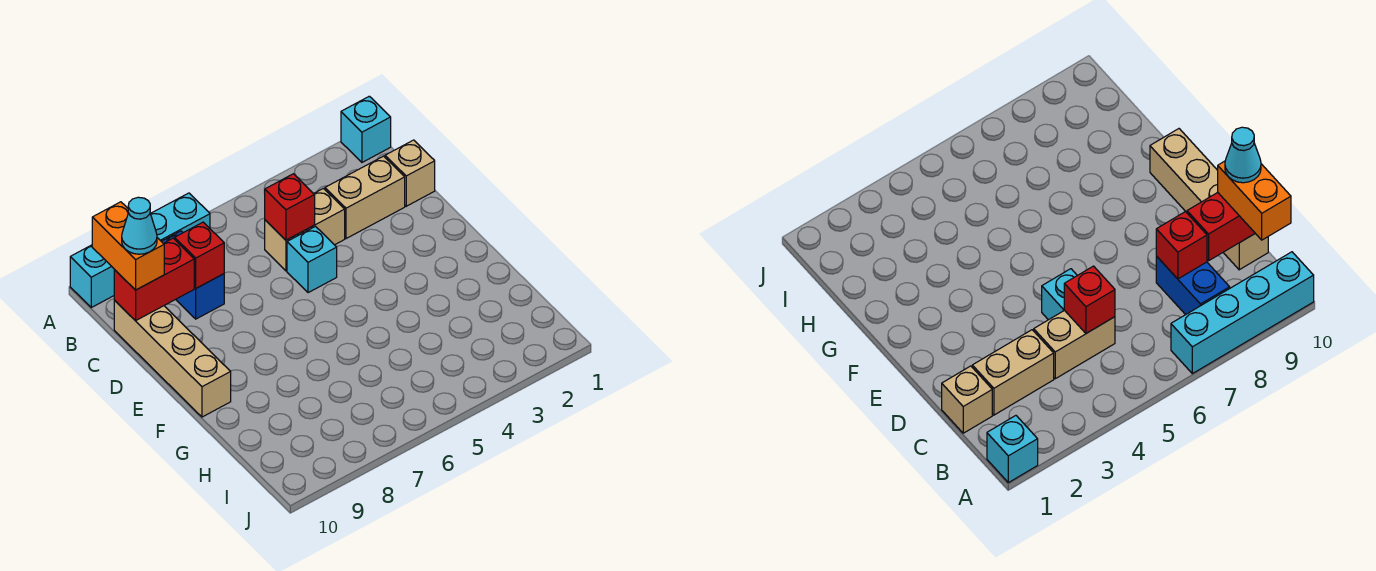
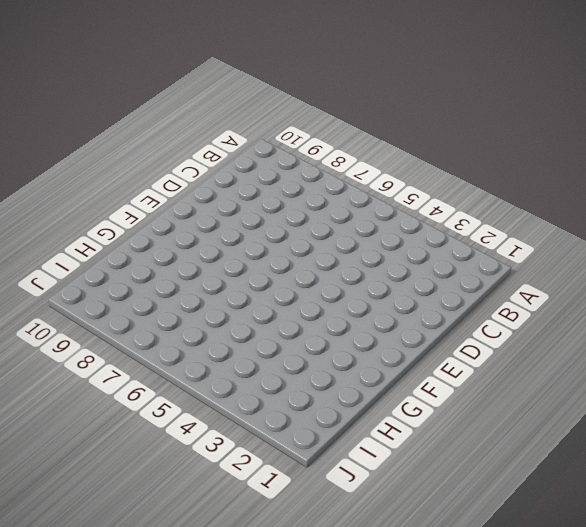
none -> cyan brick A1 level 1
none -> cyan brick A7:A10 level 1
none -> blue brick B8:C8 level 1

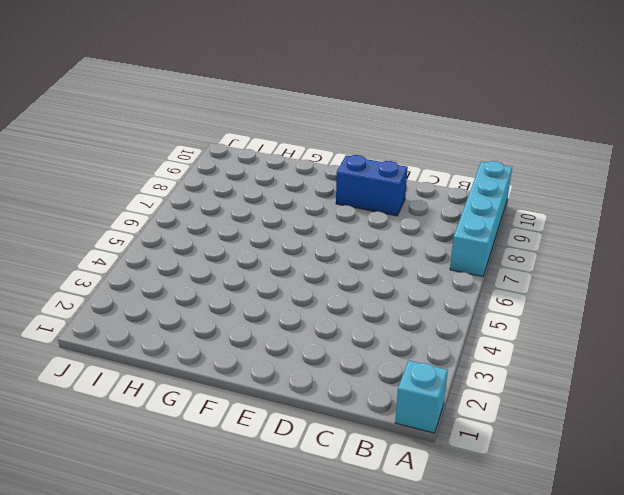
blue brick D9:E9 level 1 -> blue brick B8:C8 level 1
none -> tan brick C1 level 1
none -> tan brick C2:C3 level 1
none -> tan brick C4:C5 level 1

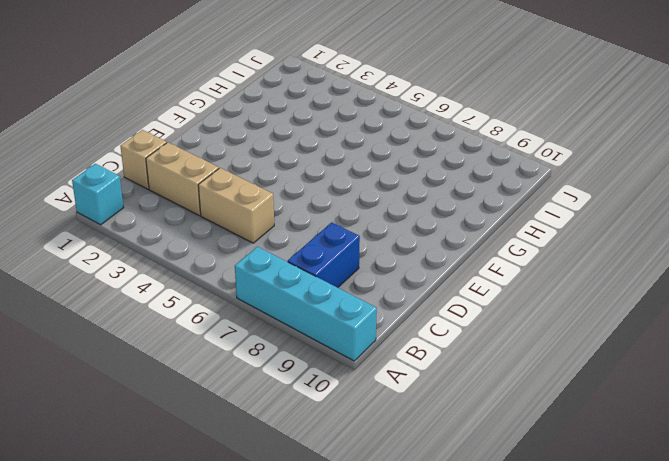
none -> tan brick C10:F10 level 1
none -> cyan brick D5 level 1
none -> red brick C5 level 2

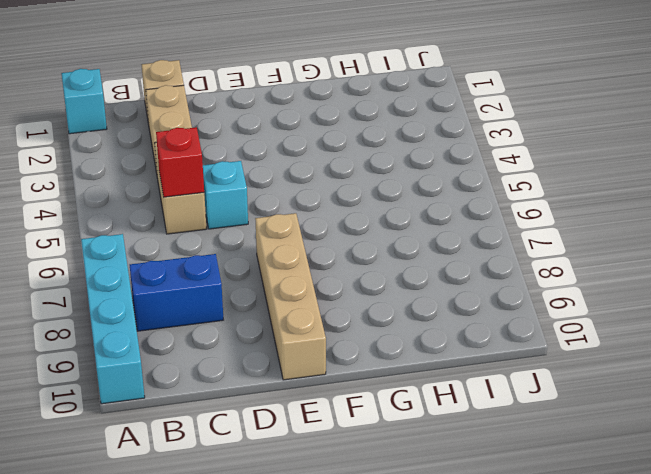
tan brick E7:E10 level 1 -> tan brick C10:F10 level 1
none -> red brick C8 level 2
none -> red brick C9:C10 level 2
none -> orange brick B10:C10 level 3

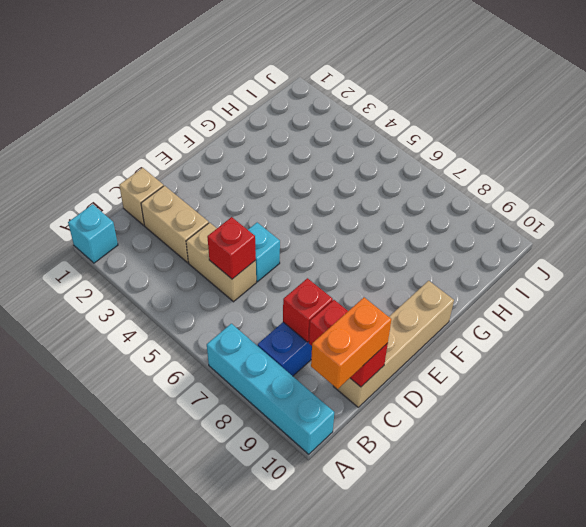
none -> cyan cone C10 level 4

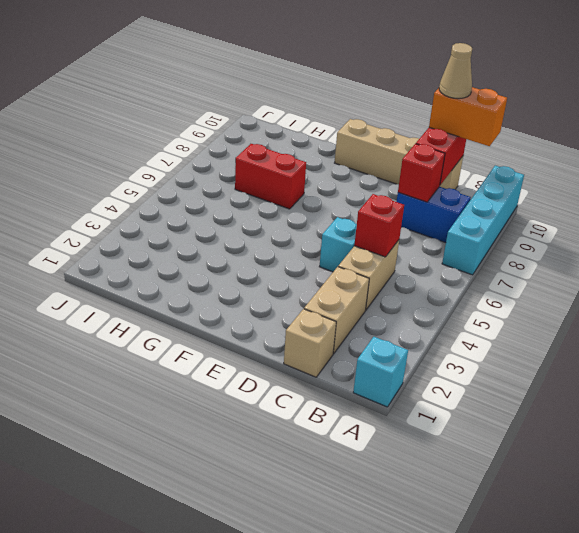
tan cone C10 level 4 -> cyan cone C10 level 4
red brick G7:H7 level 1 -> none

